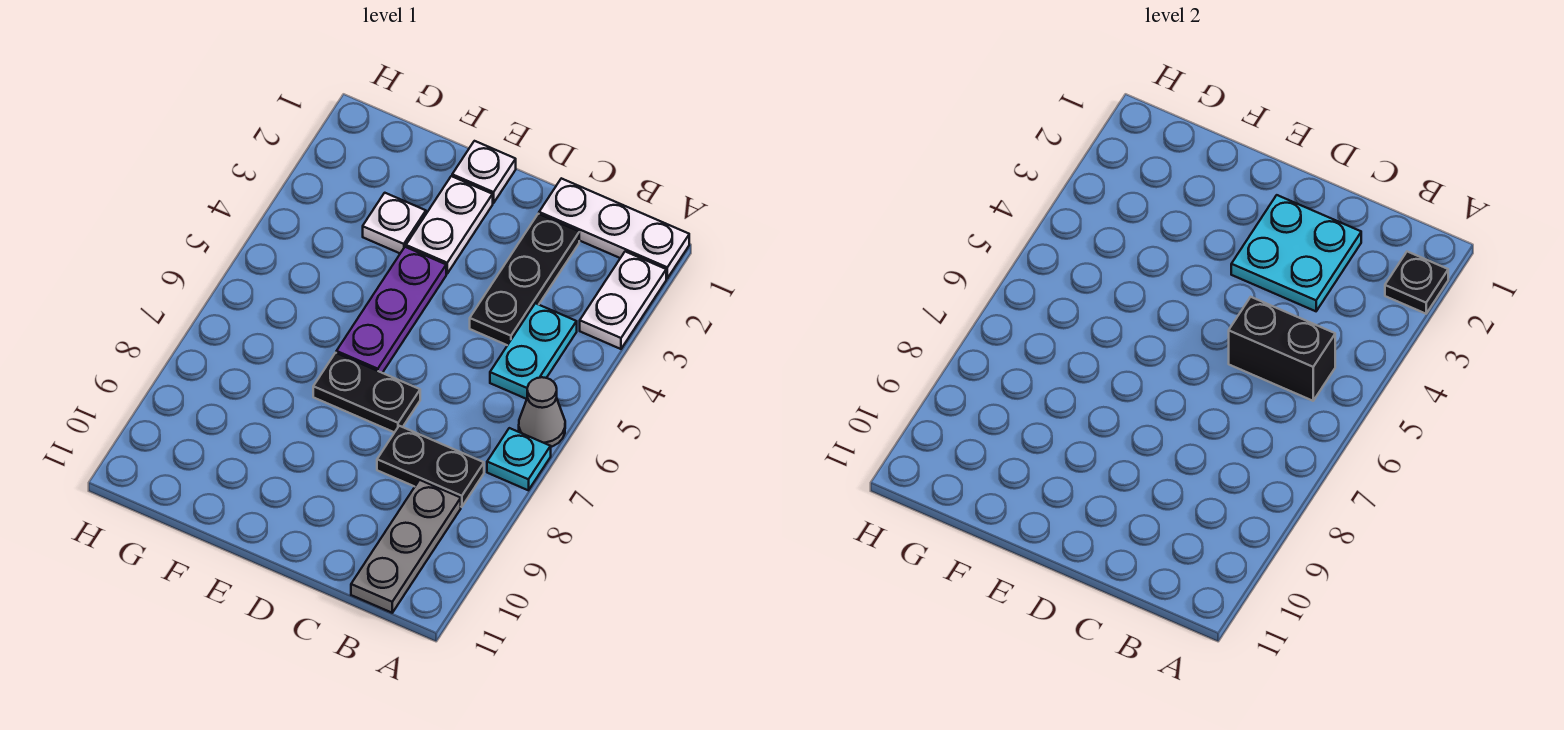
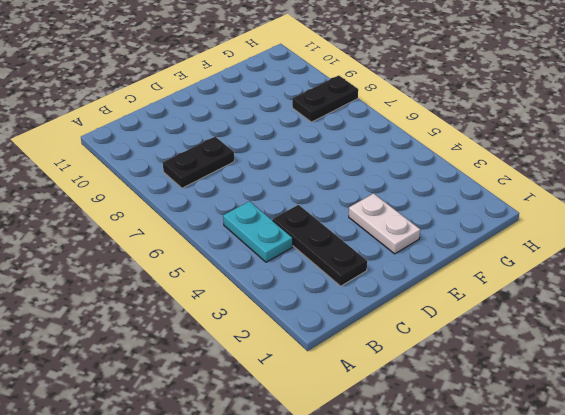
black plate G8:H8 level 1 -> black plate D7:E7 level 1
none -> white plate A1:C1 level 1
none -> white plate A2:A3 level 1
none -> grey cone A6 level 1

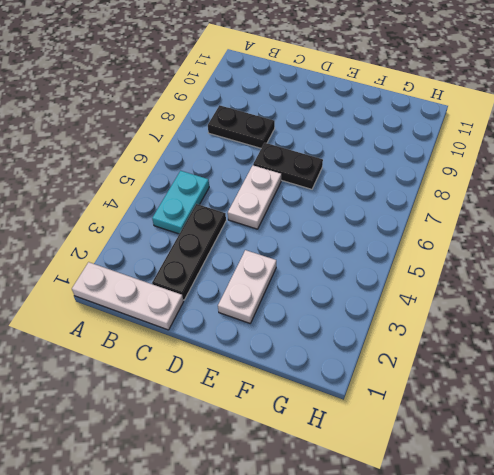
white plate D5:D6 level 1 -> white plate A2:A3 level 1
none -> grey cone A6 level 1
none -> cyan plate A7 level 1
none -> grey plate B9:B11 level 1

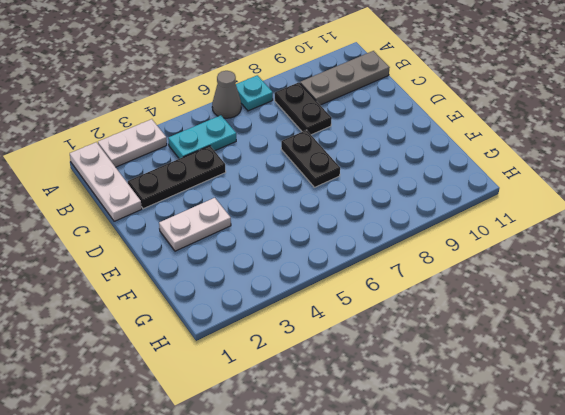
none -> white plate E1 level 1
none -> purple plate E4:E6 level 1
none -> white plate F3 level 1

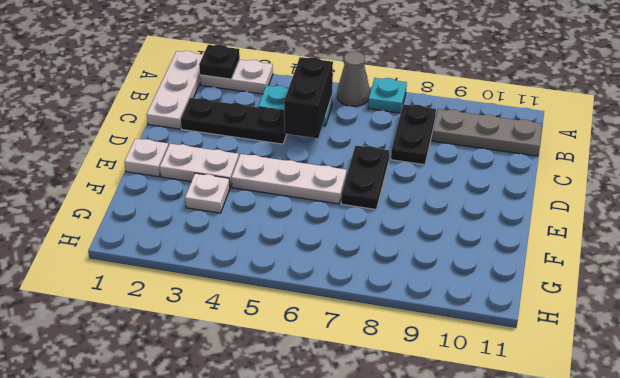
white plate E4:E6 level 1 -> purple plate E4:E6 level 1
none -> cyan plate C2:D3 level 2

